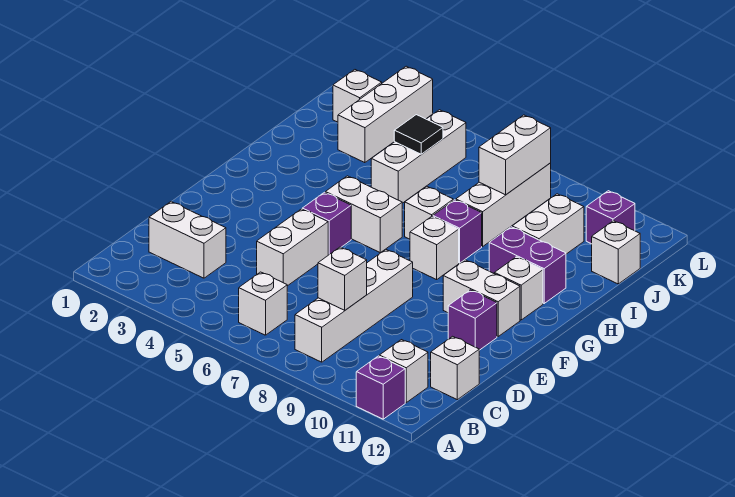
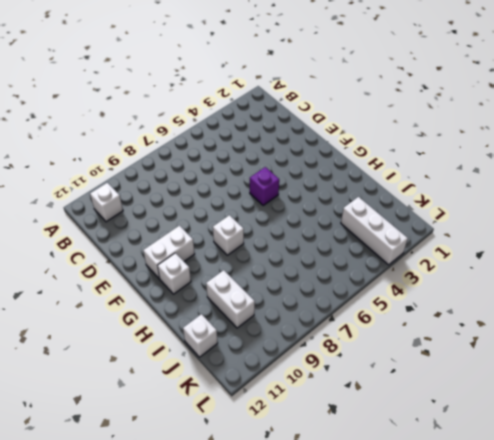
none -> purple brick A11 level 1
none -> white brick B6 level 1
none -> white brick B8:E8 level 1

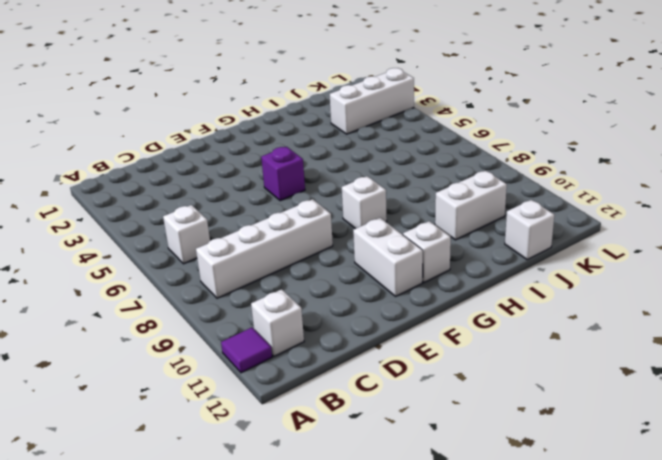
purple tile A11 level 1 -> purple brick A11 level 1
none -> white brick C2:C3 level 1
none -> white brick C12 level 1
none -> white brick D5:E5 level 1

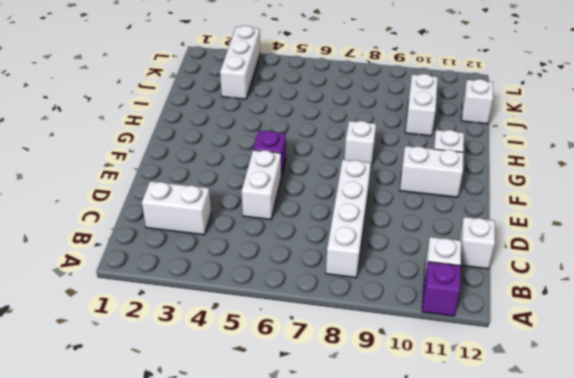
none -> white brick B6 level 1
none -> purple brick E11 level 1
none -> white brick G5:G6 level 1

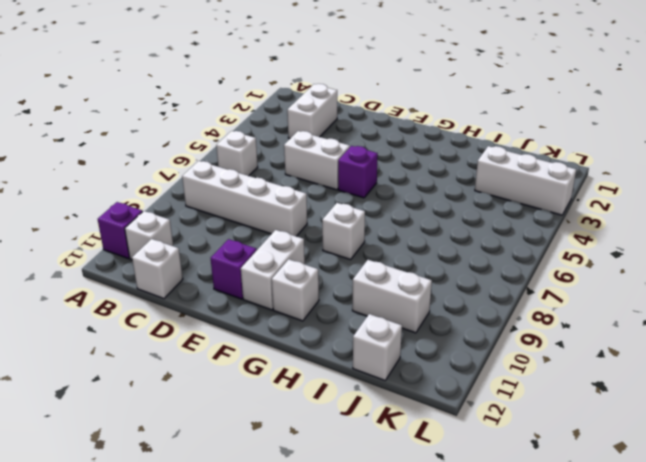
none -> white brick G5:G6 level 1
none -> white brick H7 level 1
none -> purple brick H8 level 1

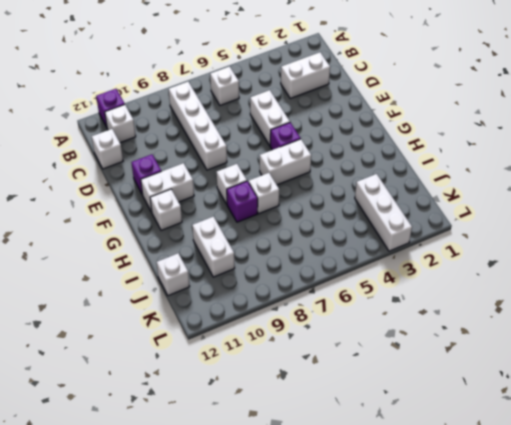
none -> purple brick H10:H11 level 1
none -> white brick I5:K5 level 1
none -> white brick I8:K8 level 1

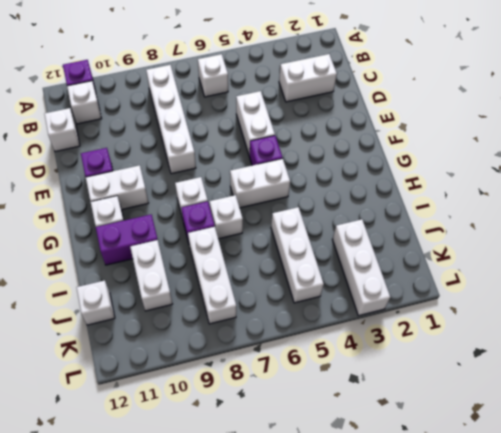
none -> white brick K2 level 1
none -> purple brick K11 level 1
none -> white brick C8 level 2

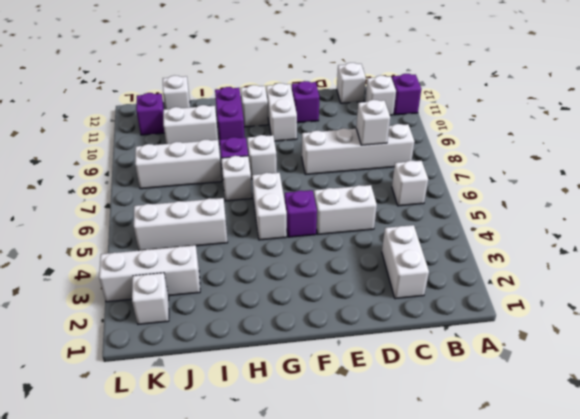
none -> black tile J5 level 2
none -> white brick J8:K8 level 2

